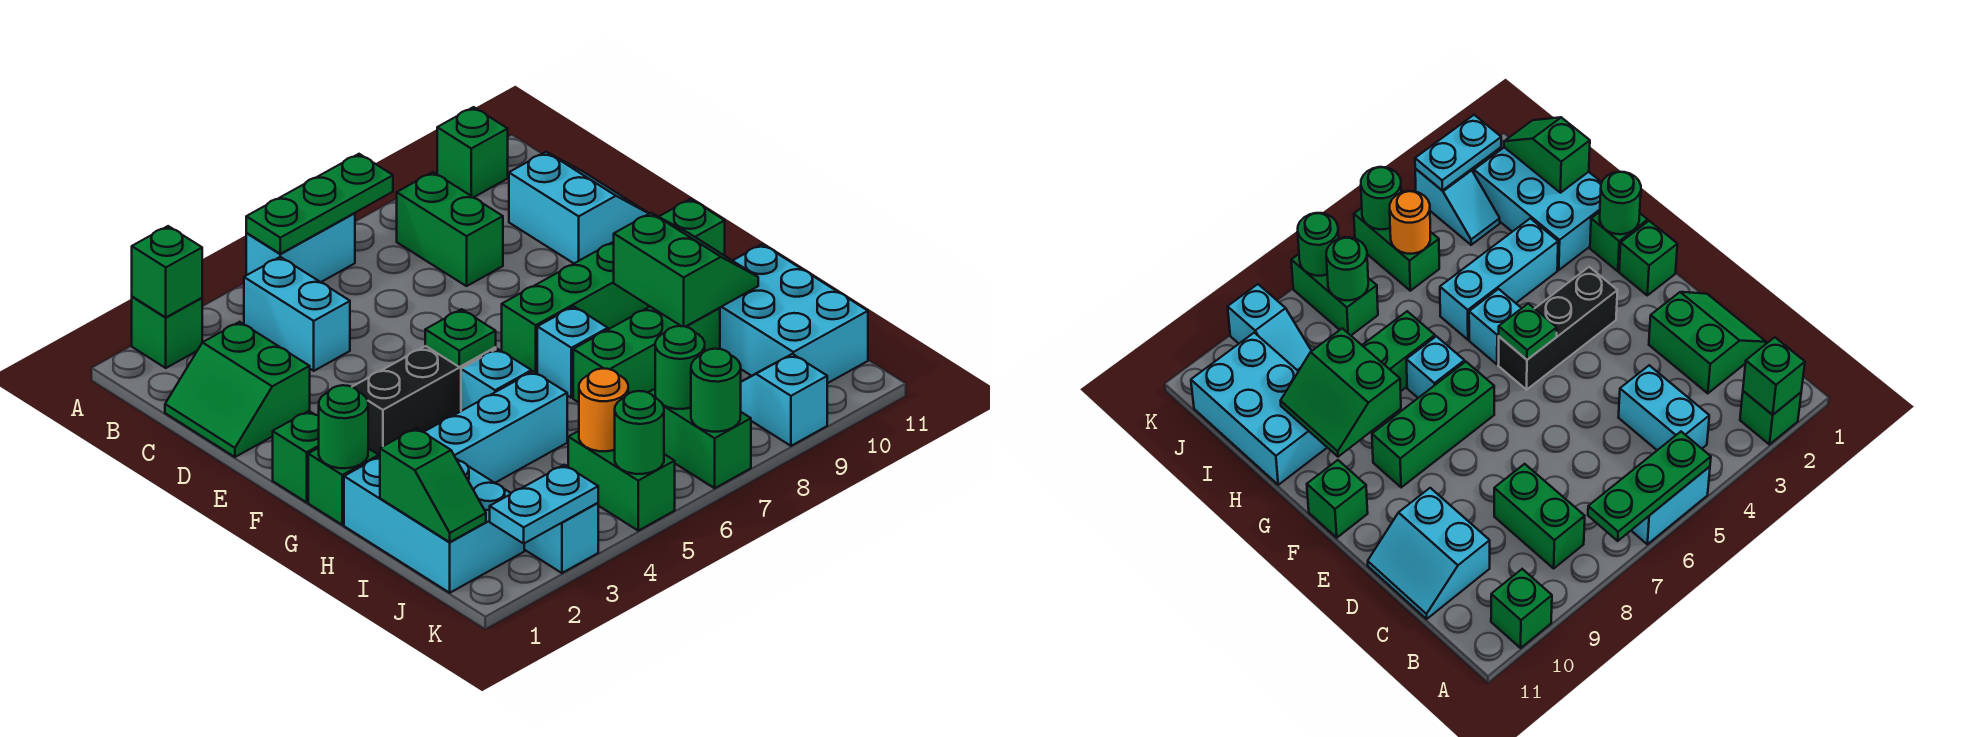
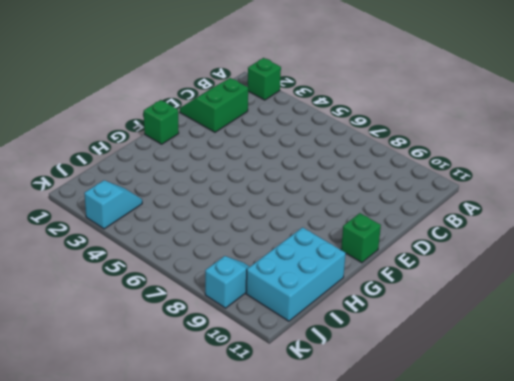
none -> cyan brick A5:A6 level 1
none -> green brick A10 level 1
none -> cyan brick B4:C4 level 1
none -> green brick B8:C8 level 1

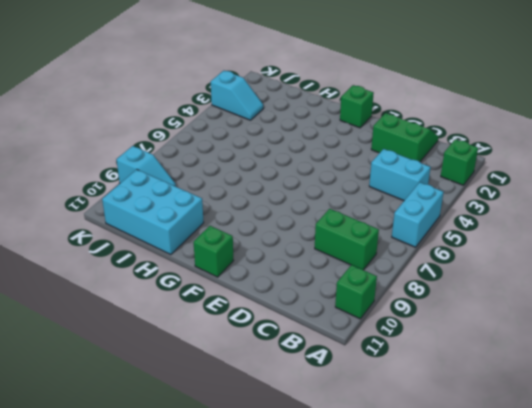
none -> cyan slope C10:D11 level 1 top 10
none -> black brick F3:F5 level 1
none -> green brick F7:F9 level 1
none -> green brick G1 level 1

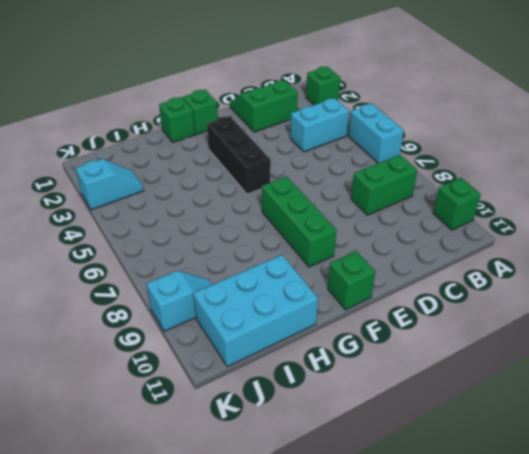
none -> cyan slope C10:D11 level 1 top 10
none -> cyan brick G5 level 1
none -> cyan brick G7 level 1
none -> cyan brick H1:J2 level 1

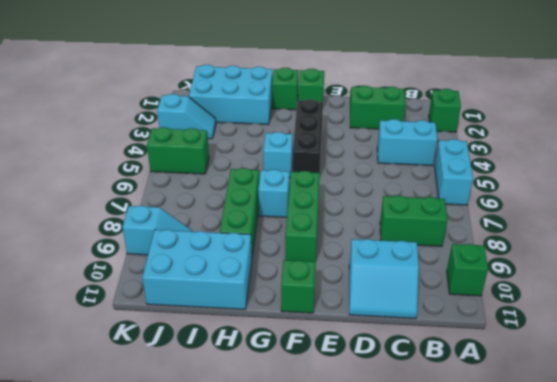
none -> cyan brick H3:H5 level 1
none -> green brick J7:K7 level 1
none -> green brick A2 level 2
none -> green plate A5:A7 level 2

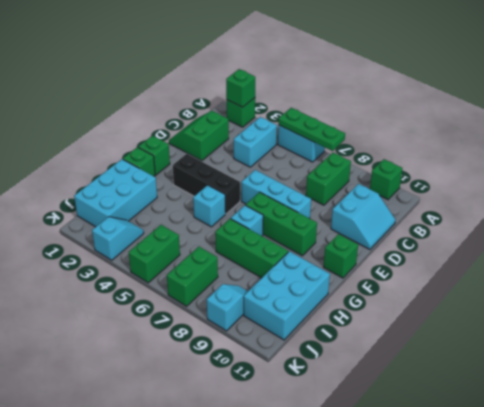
cyan brick E6:E8 level 1 -> cyan brick H3:H5 level 1
none -> green plate F5 level 2
none -> green round brick G1 level 2
none -> green slope G9:H10 level 2 top 9
none -> green slope I1:J1 level 2 top I

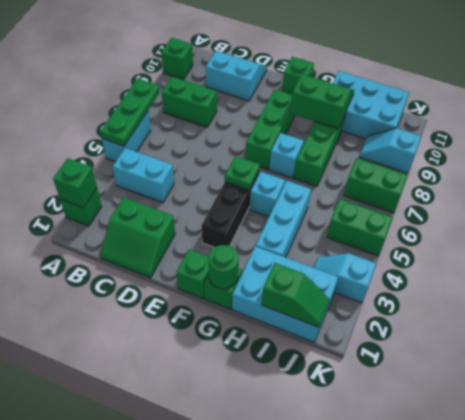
none -> orange round brick J5 level 2
none -> green round brick J7 level 2
none -> cyan plate K2:K3 level 2
none -> green round brick K5 level 2

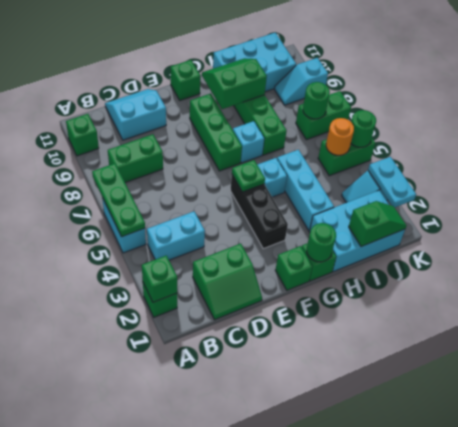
none -> green round brick K7 level 2

